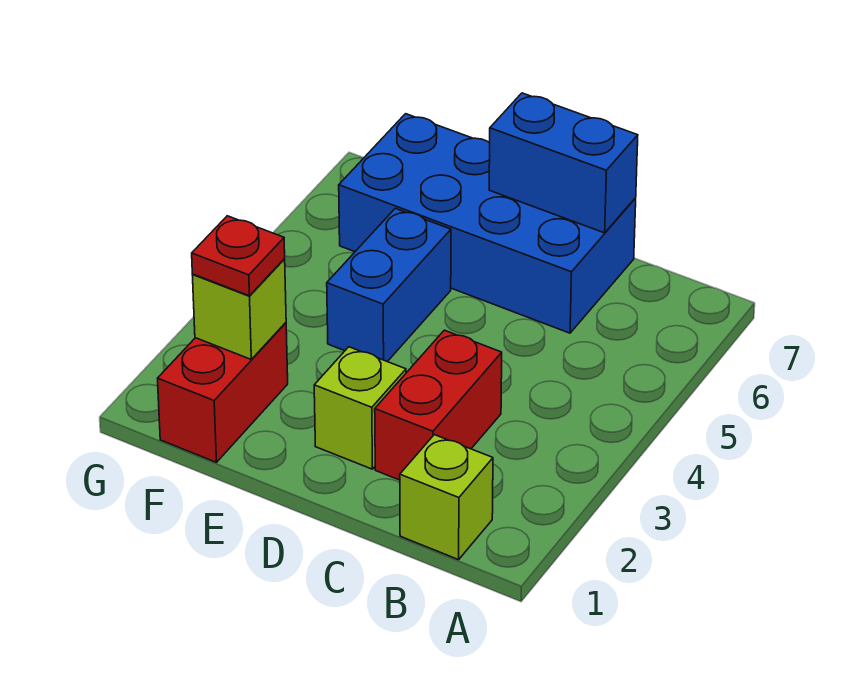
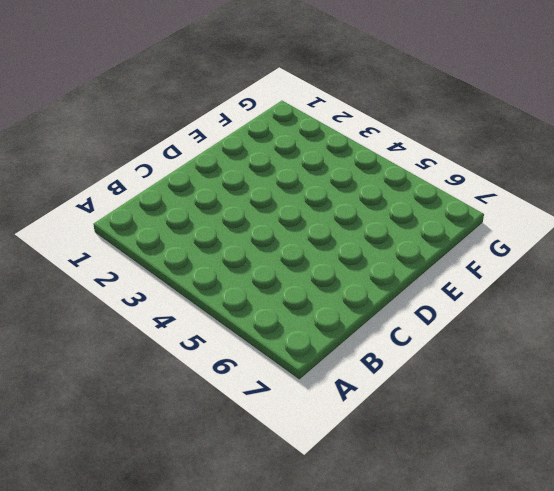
none -> lime brick B1 level 1
none -> red brick C2:C3 level 1

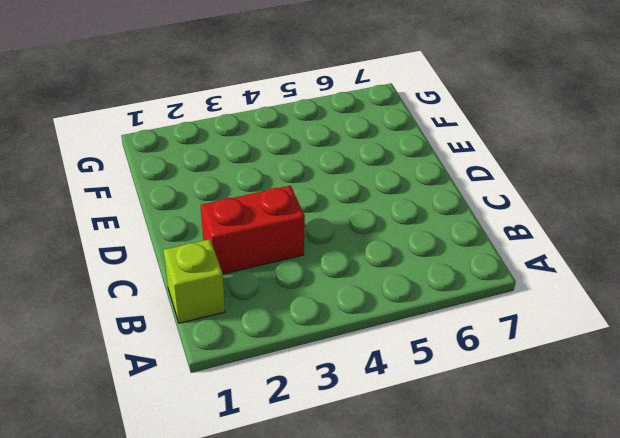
none -> blue brick C6:F7 level 1
none -> lime brick D2 level 1

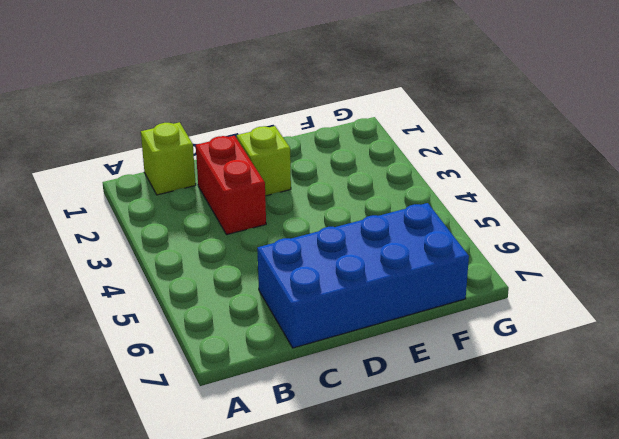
none -> blue brick E4:E5 level 1
none -> red brick F1:F2 level 1

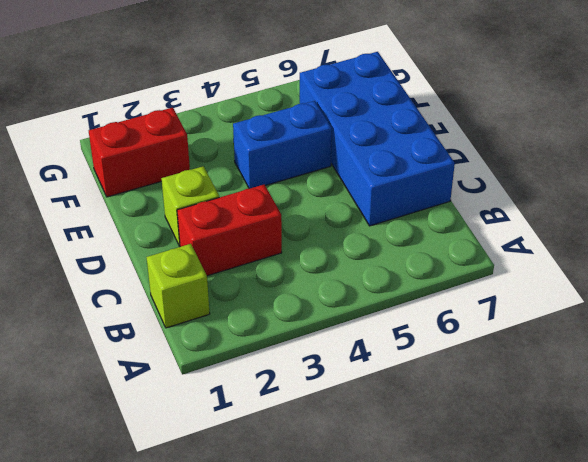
none -> blue brick C7:D7 level 2
none -> lime brick F2 level 2

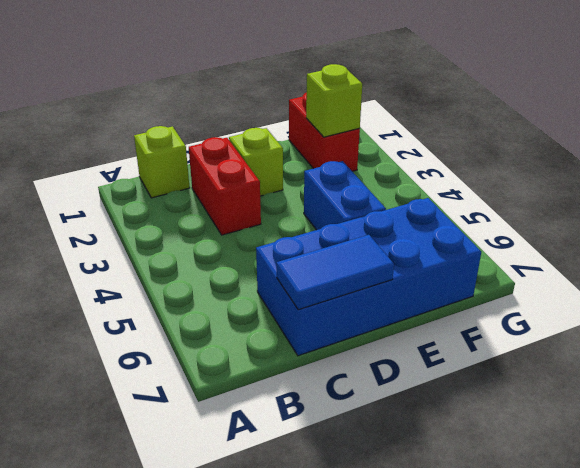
blue tile C7:D7 level 2 -> blue brick C7:D7 level 2
none -> red plate F2 level 3

